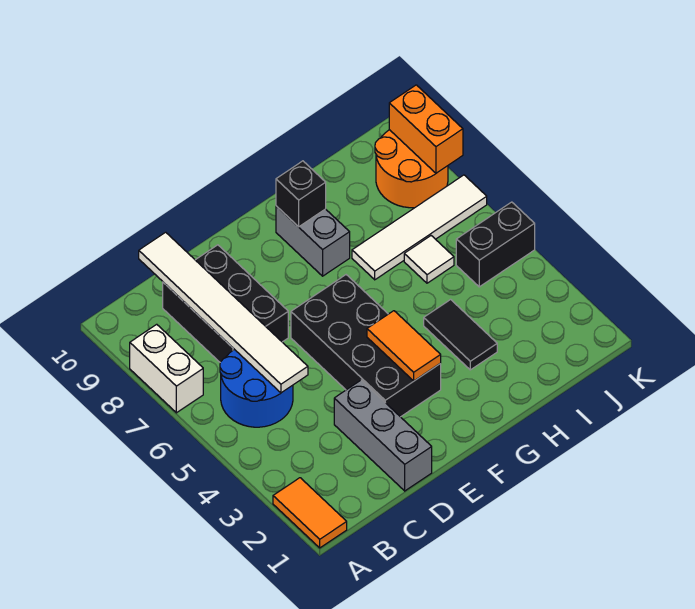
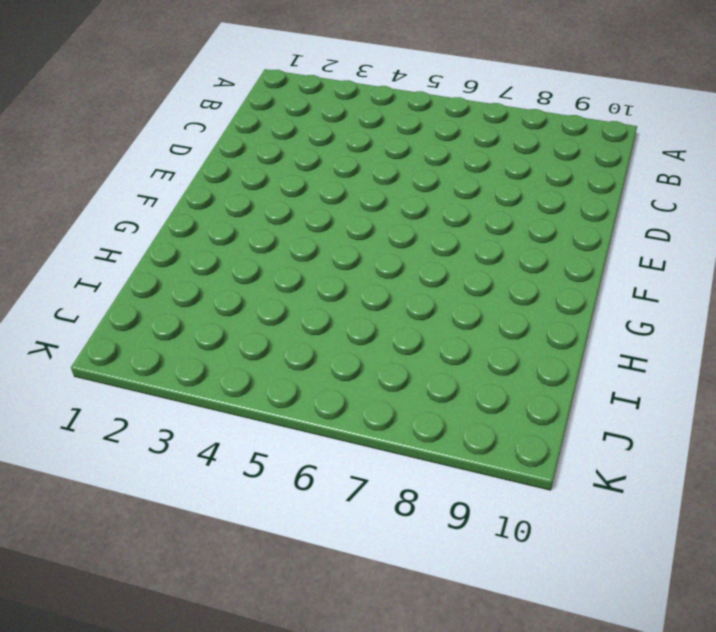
none -> orange tile A1:A2 level 1
none -> white brick A7:A8 level 1
none -> blue round brick B5:C6 level 1

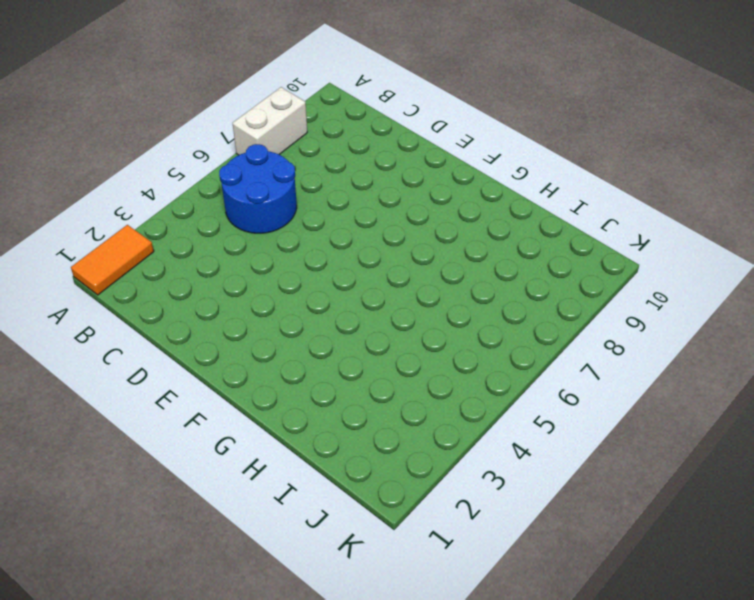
none -> black brick C7:D9 level 1
none -> grey brick D1:D3 level 1
none -> black brick E3:F6 level 1

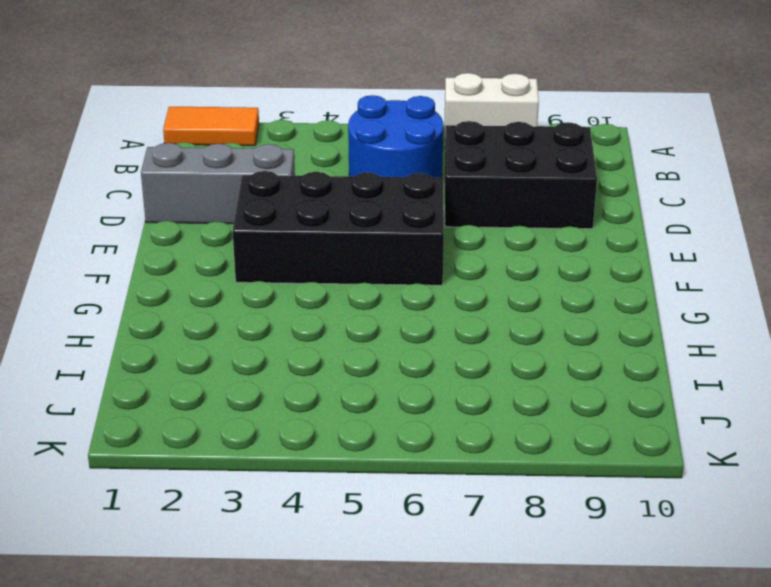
none -> grey brick G8:G9 level 1
none -> black tile H3:H4 level 1
none -> white tile H7:K7 level 1

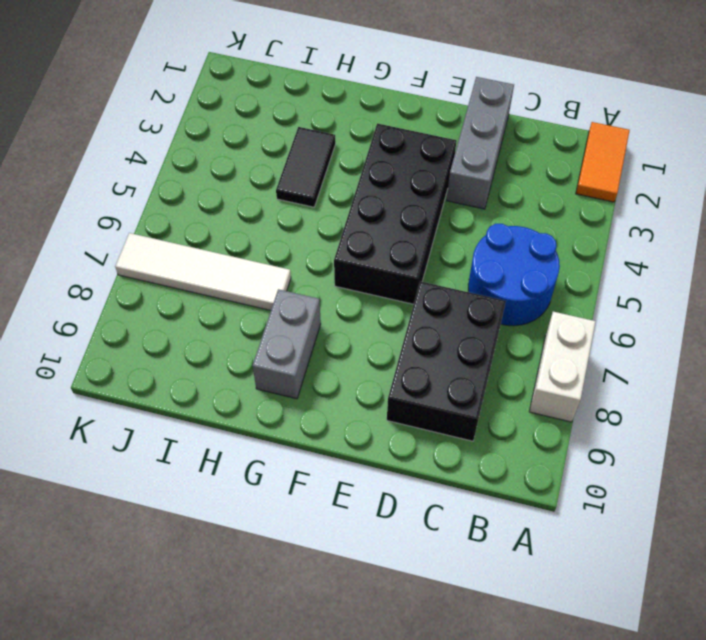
none -> white tile I6 level 1
none -> black brick J5:K5 level 1
none -> orange round brick J8:K9 level 1

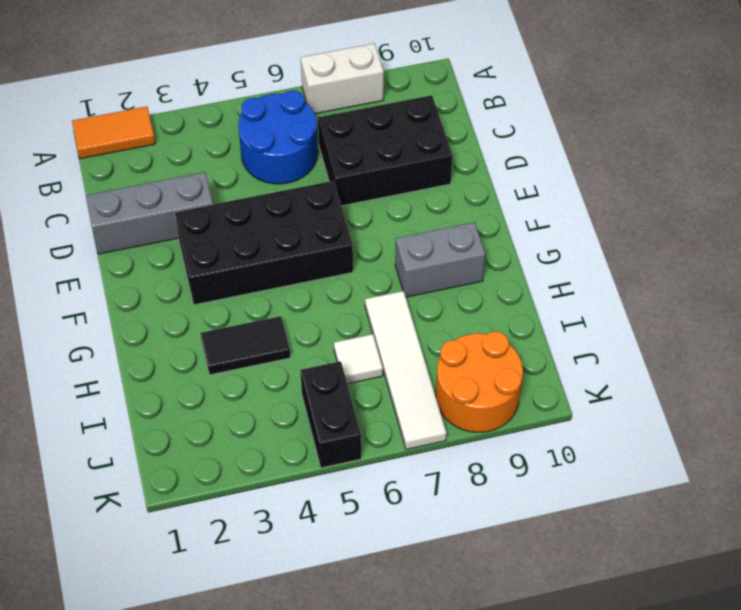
none -> white tile C5:C10 level 2
none -> orange tile F3:F4 level 2
none -> black brick G9 level 2

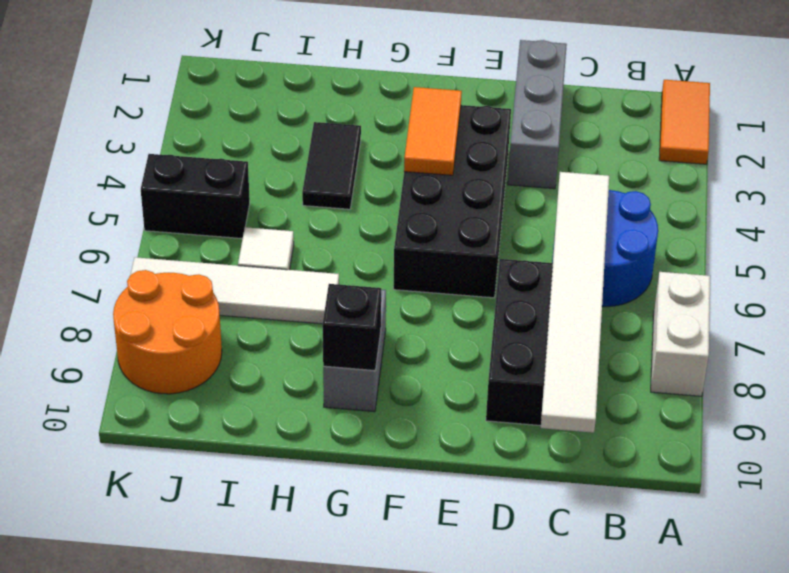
none -> orange brick K8:K9 level 2

